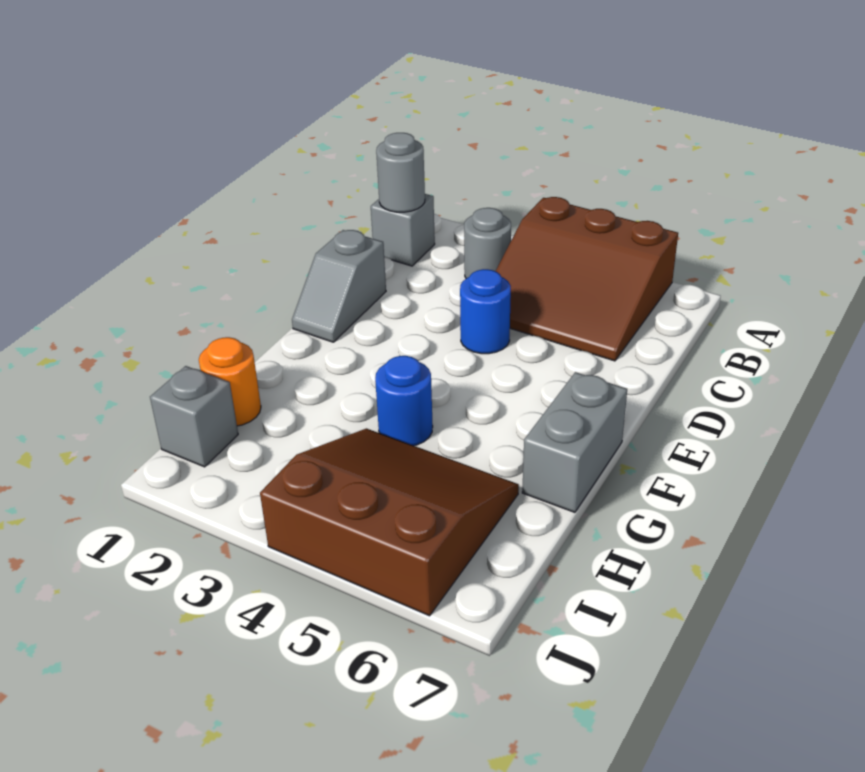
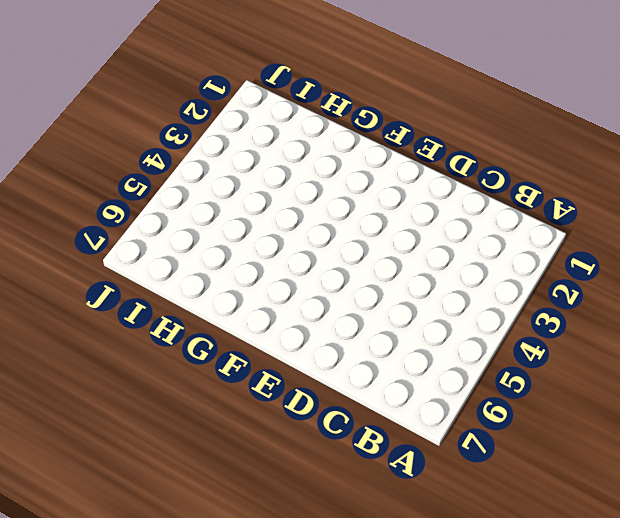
none -> brown slope A4:C6 level 1 top A
none -> grey brick B1 level 1

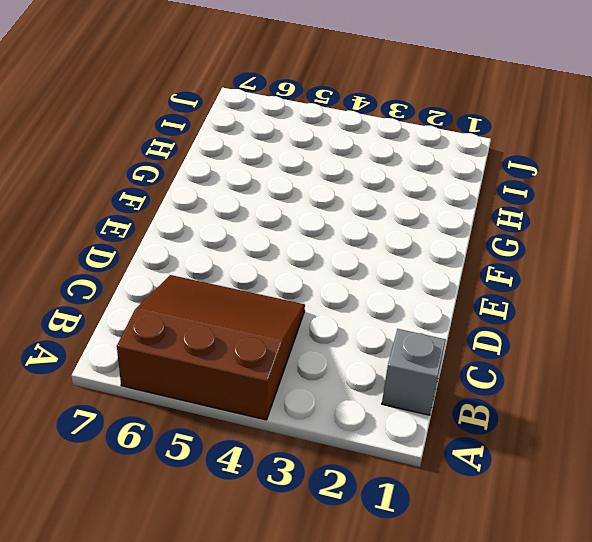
none -> grey round brick B3 level 1
none -> grey slope D1:E1 level 1 top D

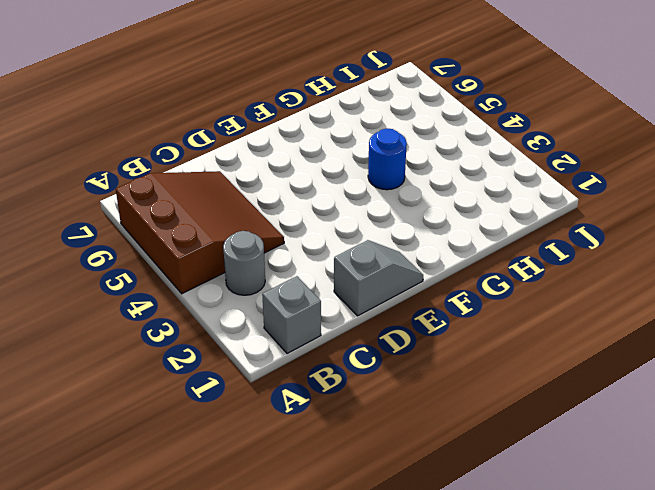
none -> blue round brick D4 level 1
none -> grey brick F7:G7 level 1

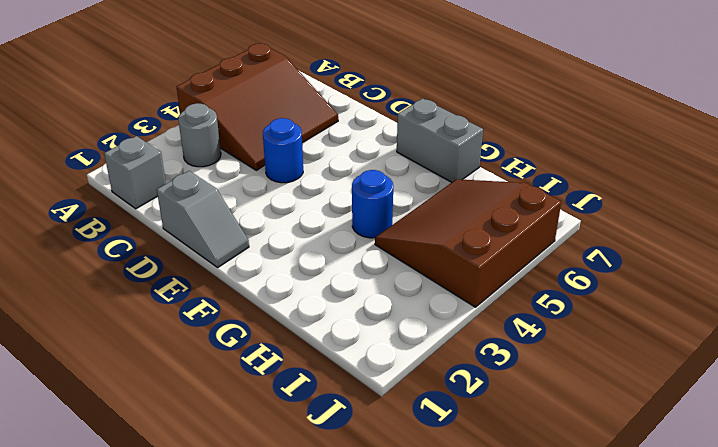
none -> orange round brick H1 level 1
none -> grey brick I1 level 1

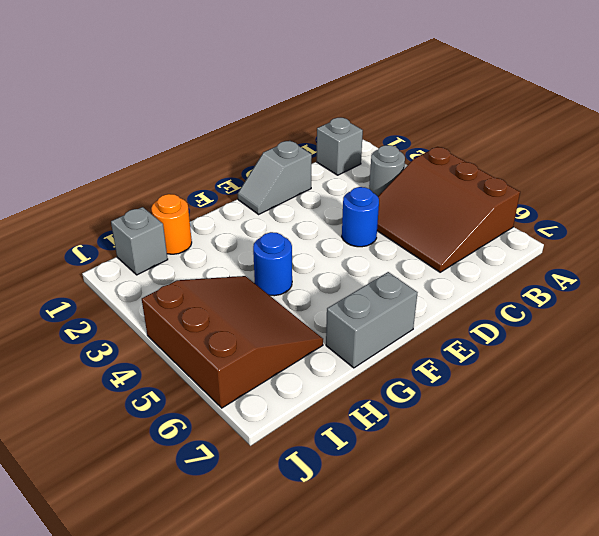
none -> grey round brick B1 level 2

